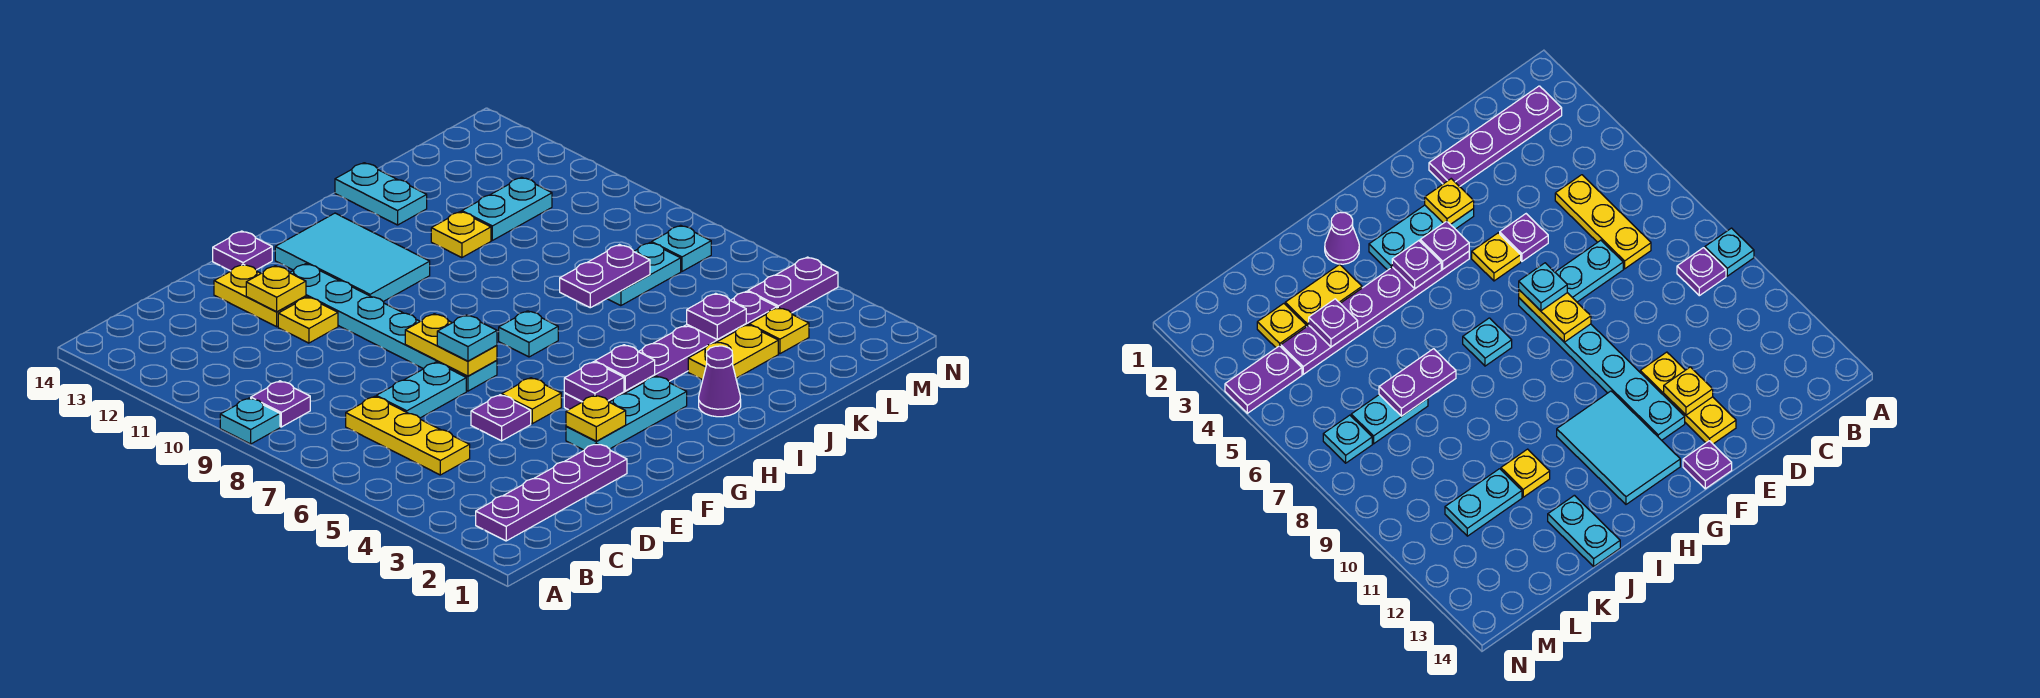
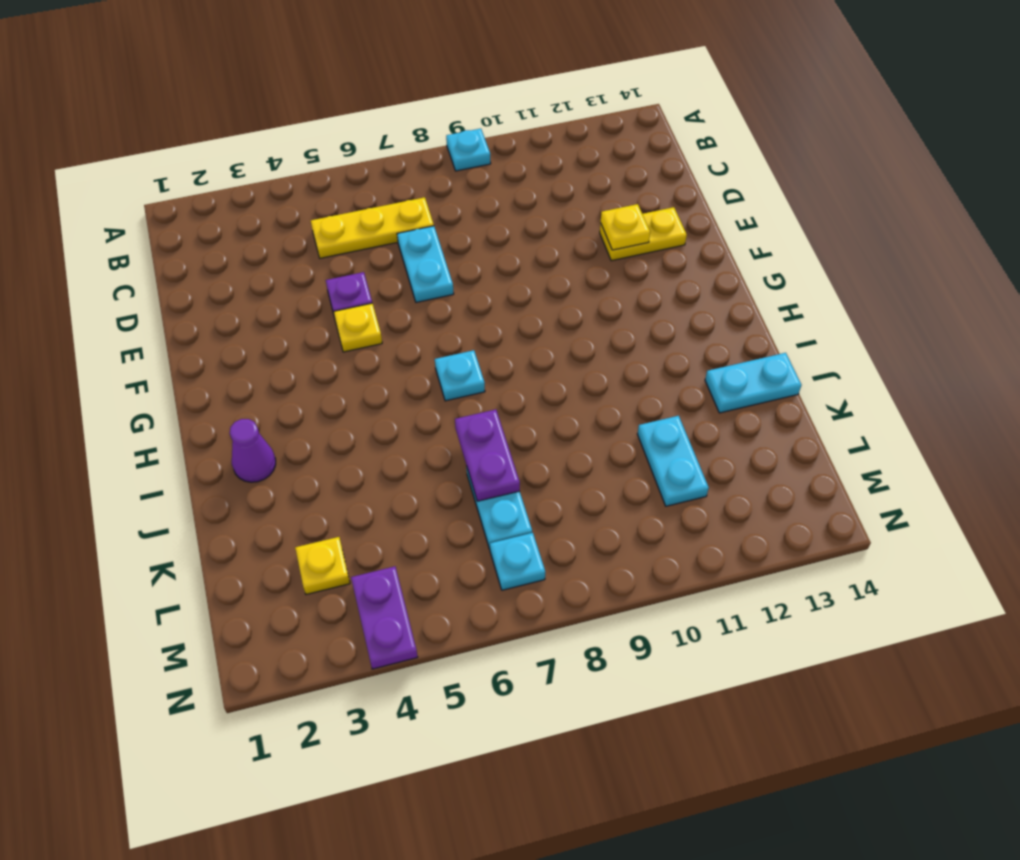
none -> purple plate B2:E2 level 1
none -> purple plate B9 level 1
none -> yellow plate E11 level 1
none -> cyan plate F3:H3 level 1

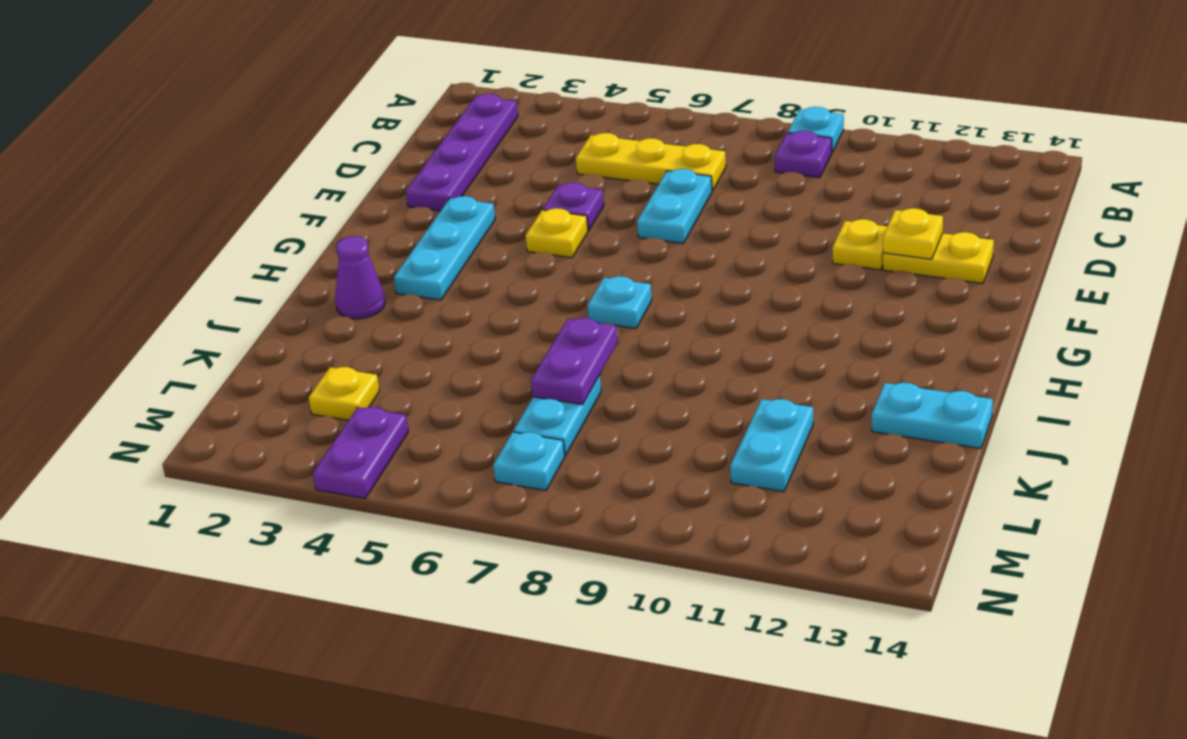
none -> cyan plate F7:F12 level 1
none -> purple plate F14 level 1
none -> purple plate G4:L4 level 1
none -> cyan tile G11:H13 level 1

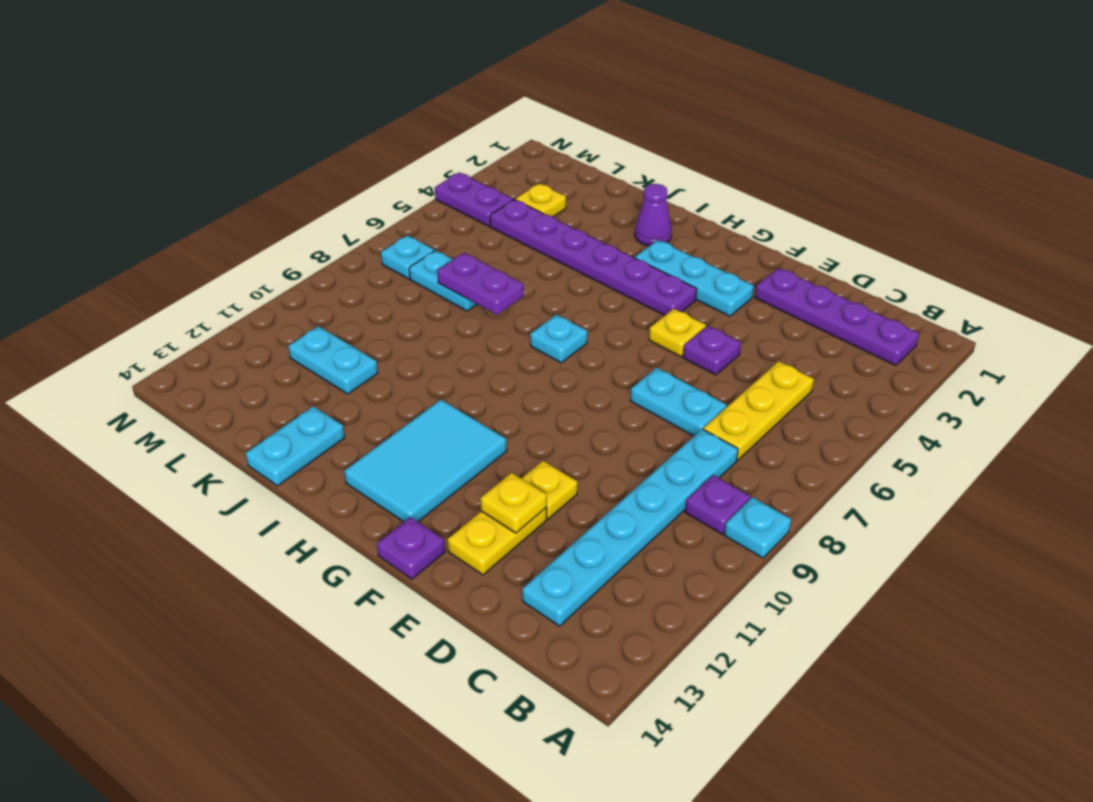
cyan plate C8:C13 level 1 -> cyan plate F7:F12 level 1
none -> yellow plate J3:K3 level 1
none -> yellow plate J11 level 1
none -> yellow plate F3 level 2
none -> yellow plate F7:F8 level 2

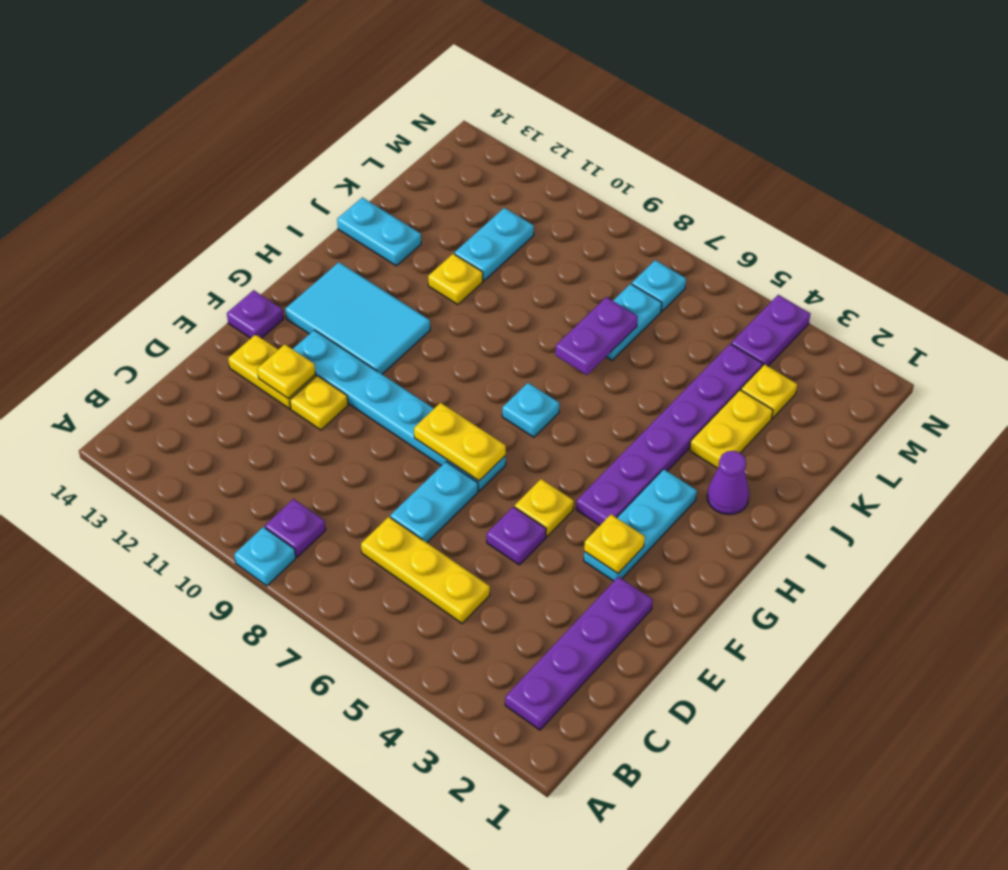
none -> purple plate G4 level 2
none -> purple plate H4 level 2
none -> purple plate K4 level 2
none -> cyan plate F7 level 3

